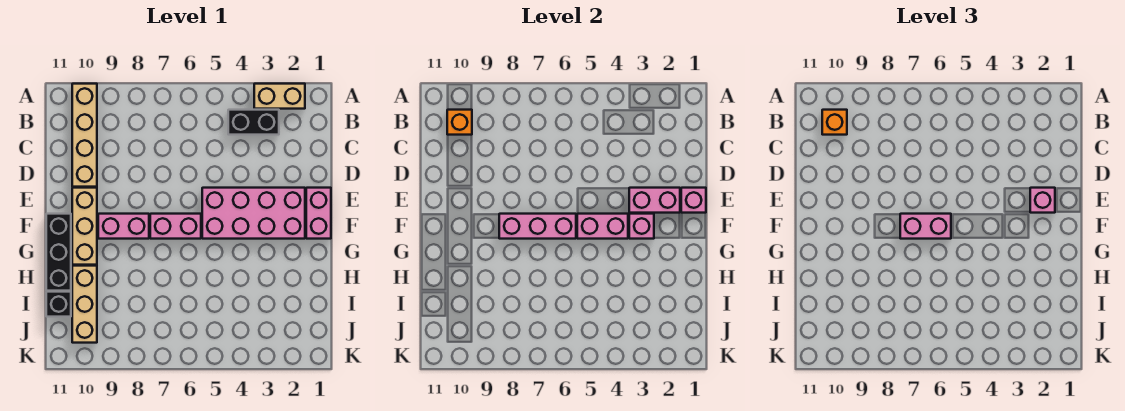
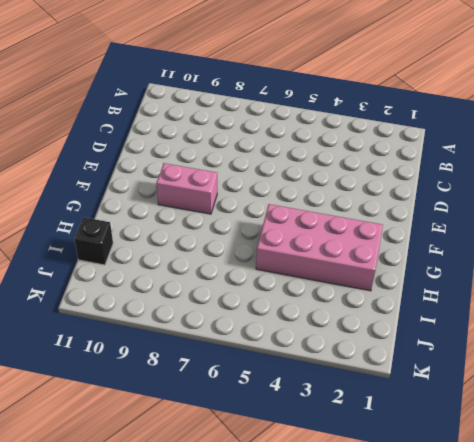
pink brick G2:H5 level 1 -> pink brick E2:F5 level 1
none -> tan brick A2:A3 level 1
none -> tan brick A10:D10 level 1
none -> black brick B3:B4 level 1

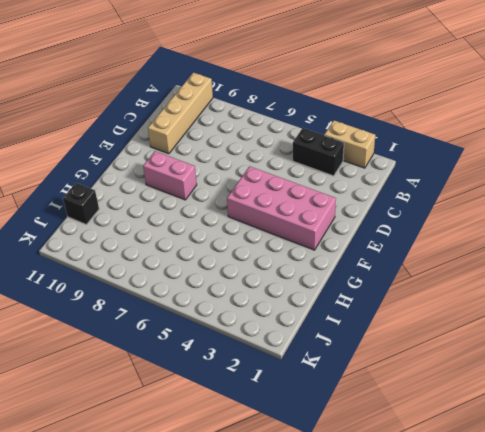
none -> pink brick E1:F1 level 1
none -> tan brick E10:G10 level 1
none -> pink brick F6:F7 level 1

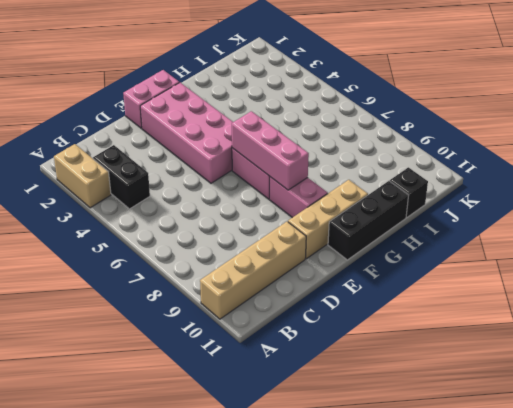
none -> tan brick H10:J10 level 1
none -> orange brick B10 level 2
none -> pink brick E1 level 2

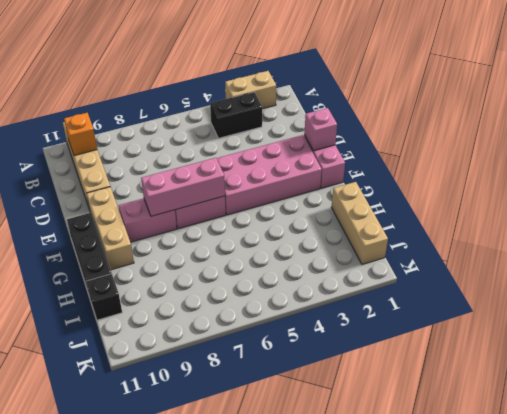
tan brick H1:J1 level 1 -> tan brick H10:J10 level 1
none -> pink brick E2:E3 level 2
none -> pink brick F3 level 2
none -> pink brick F4:F5 level 2

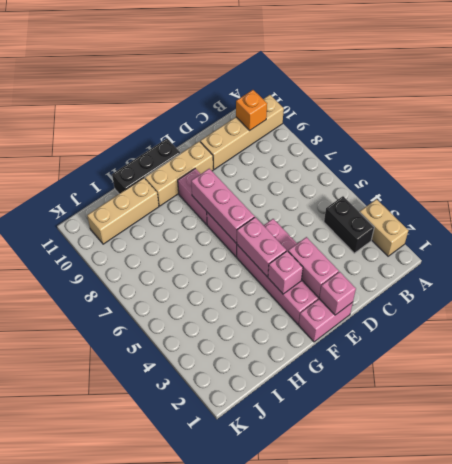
none -> black brick I11 level 1
none -> orange brick B10 level 3
none -> pink brick E2 level 3

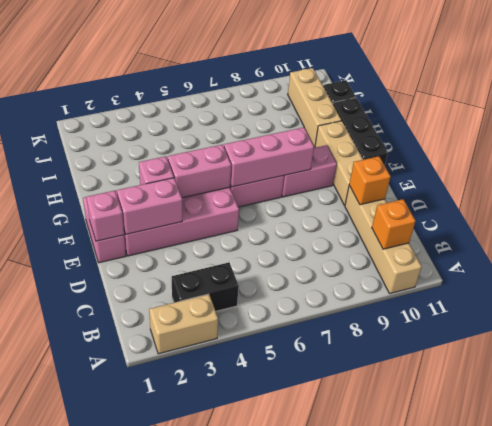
orange brick D10 level 2 -> orange brick B10 level 3
none -> pink brick E2 level 3
none -> pink brick F6:F7 level 3

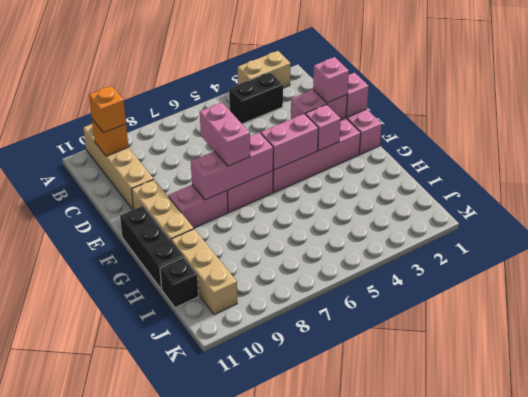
pink brick E7:F7 level 3 -> pink brick F6:F7 level 3

